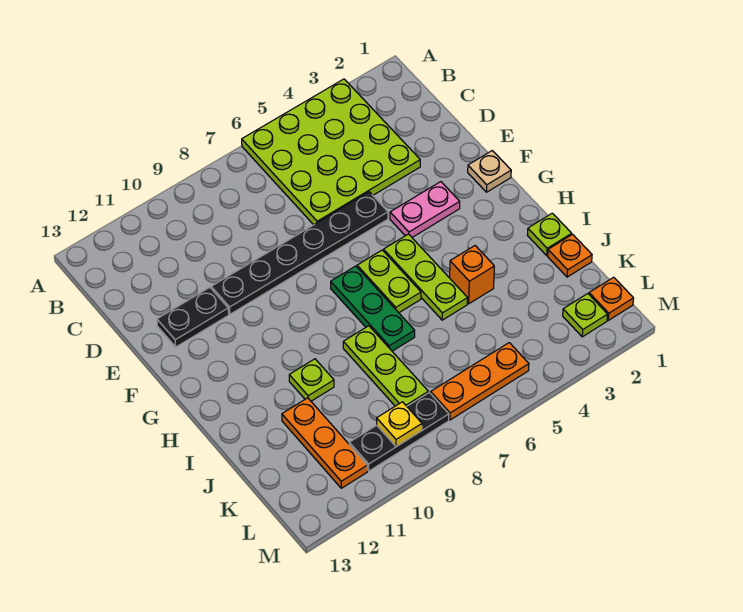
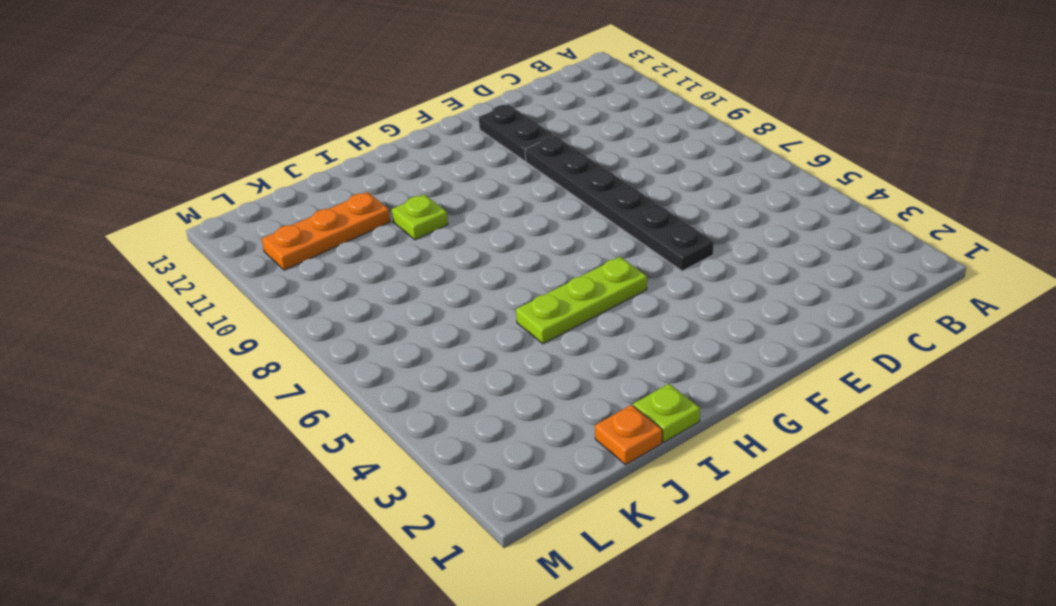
none -> lime plate A3:D6 level 1
none -> tan plate F1 level 1
none -> pink plate F3:F4 level 1

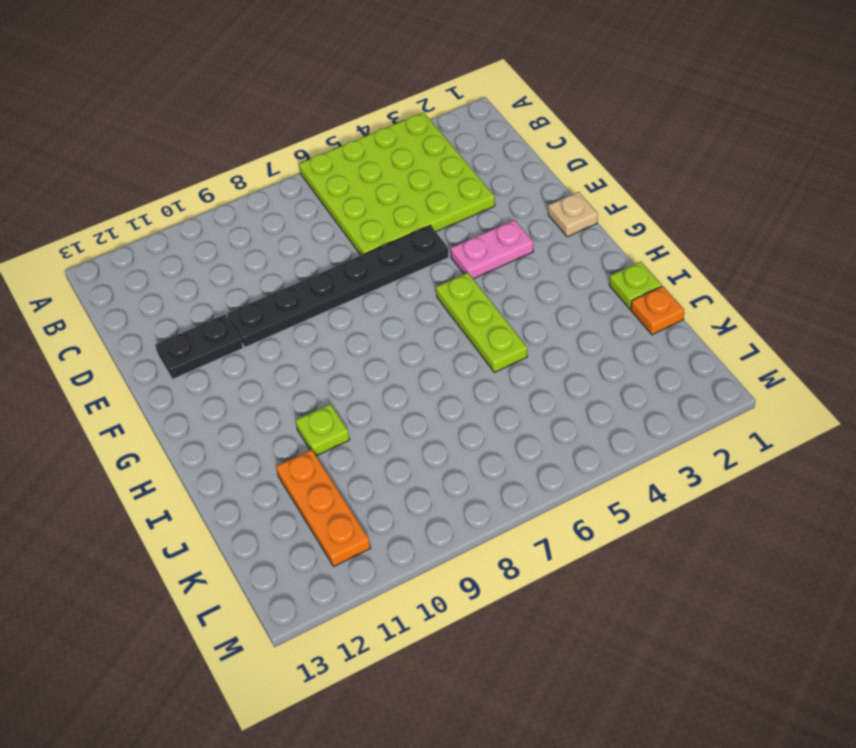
none -> lime plate G6:H6 level 1
none -> green plate G7:I7 level 1
none -> orange brick I4 level 1

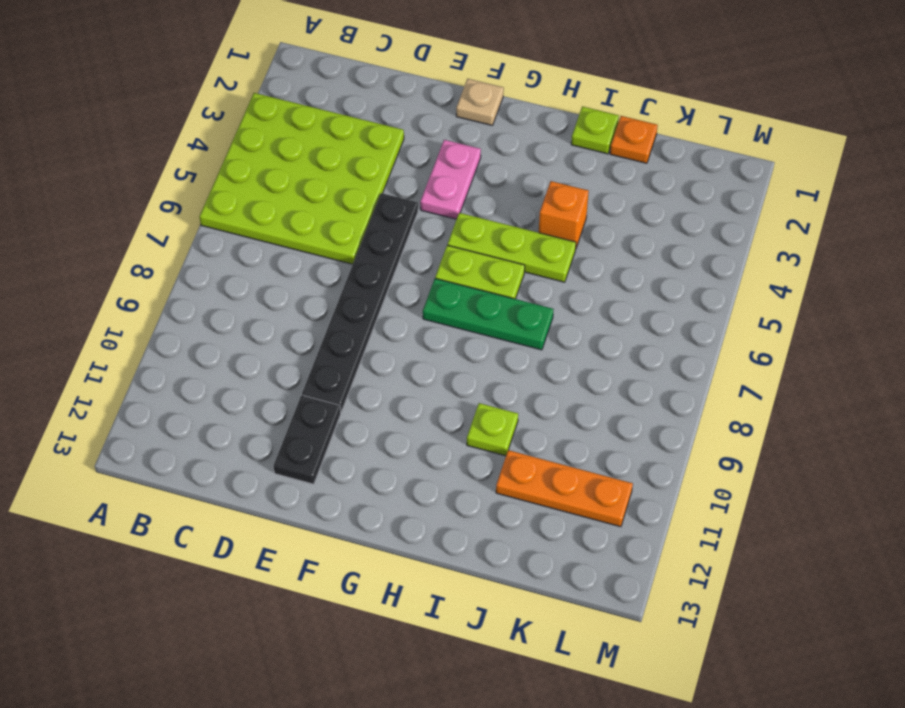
none -> lime plate I8:K8 level 1
none -> orange plate L1 level 1
none -> lime plate L2 level 1

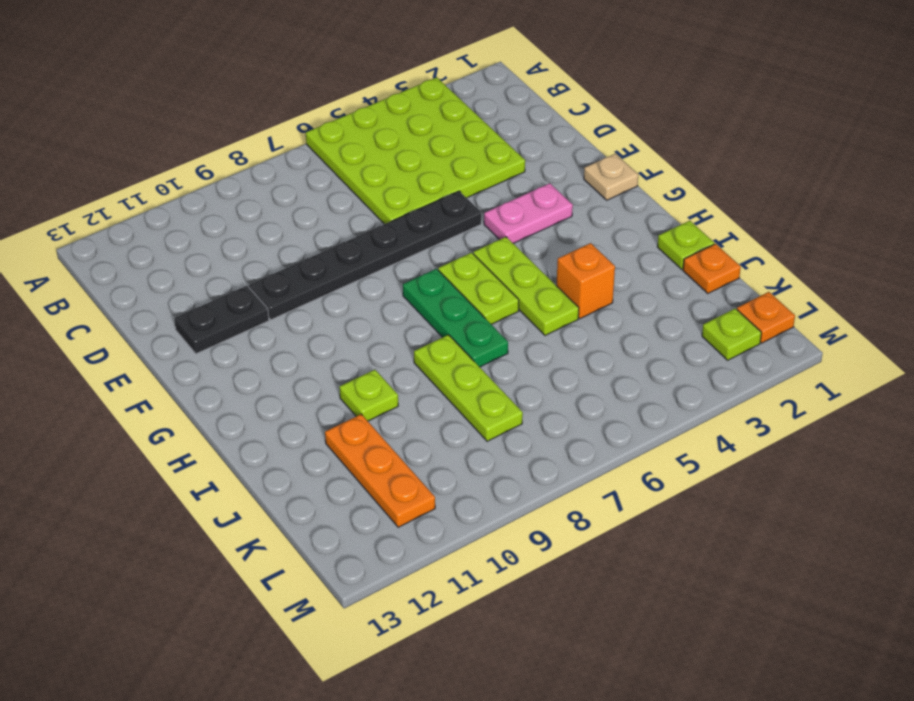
none -> orange plate L5:L7 level 1
none -> black plate L8:L10 level 1
none -> yellow plate L9 level 2

